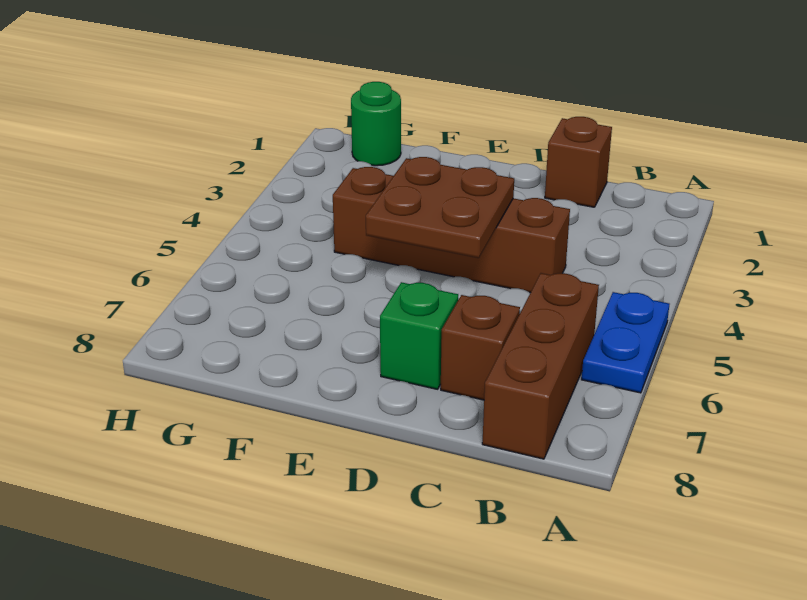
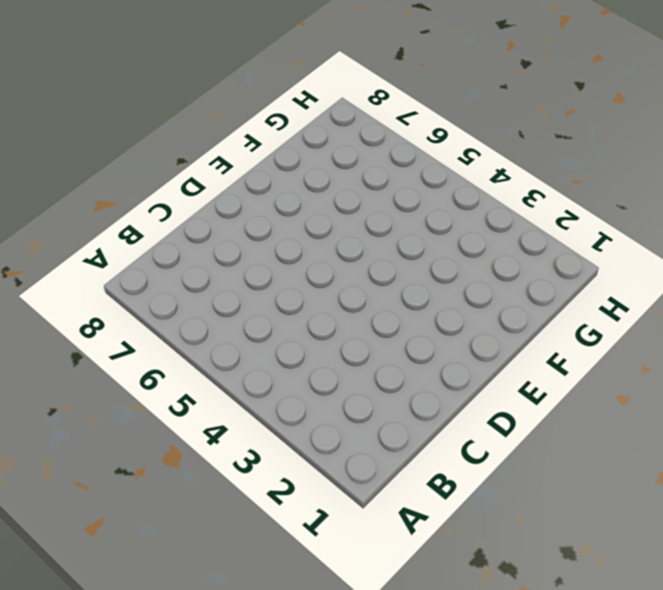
none -> blue plate A5:A6 level 1
none -> brown brick B6:B8 level 1

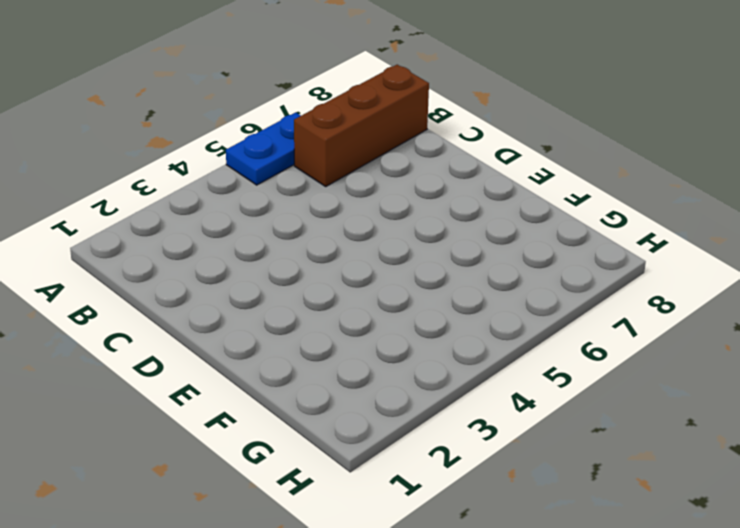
none -> brown brick C1 level 1
none -> brown brick C4:F4 level 1

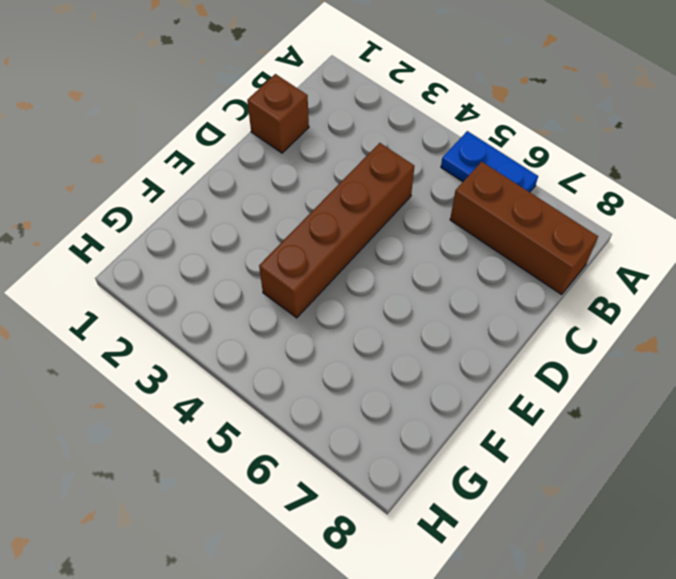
none -> brown brick C7 level 1
none -> green brick D7 level 1

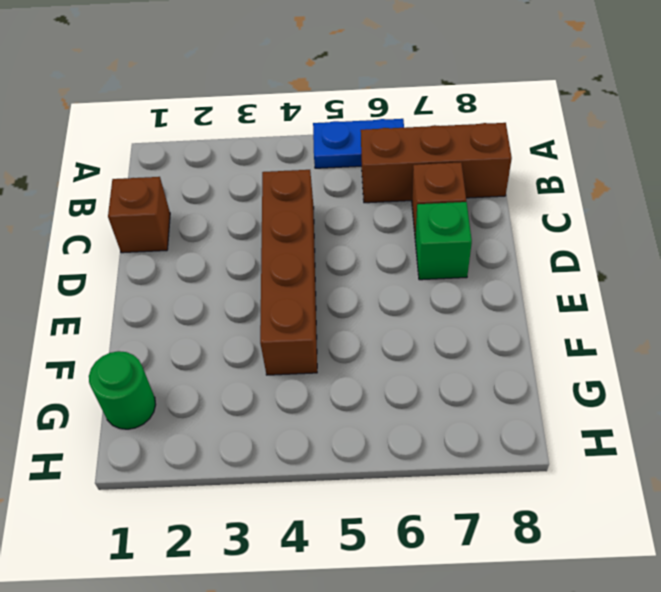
none -> brown plate D4:E5 level 2

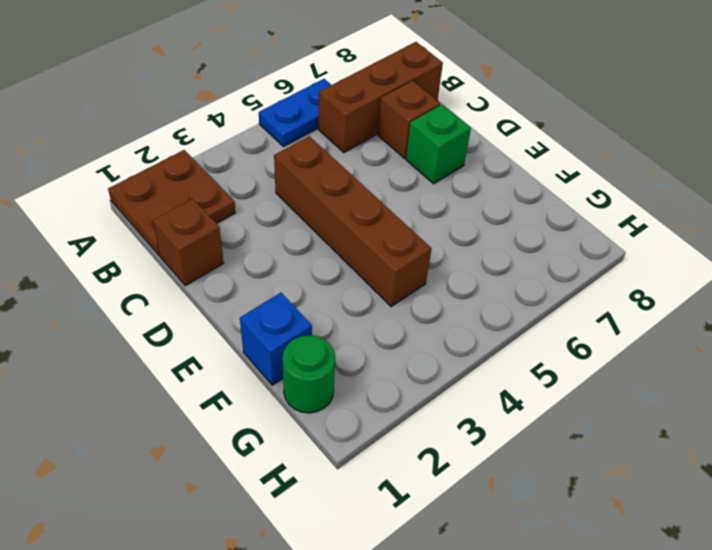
brown plate A1:B2 level 1 -> brown plate D4:E5 level 2
blue brick F1 level 1 -> none

